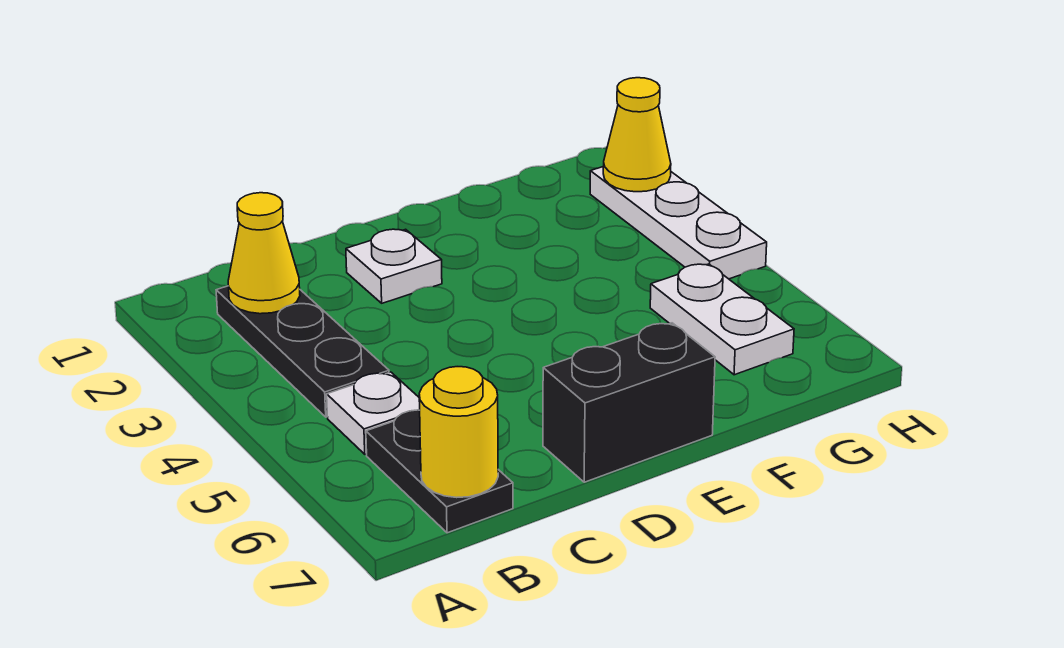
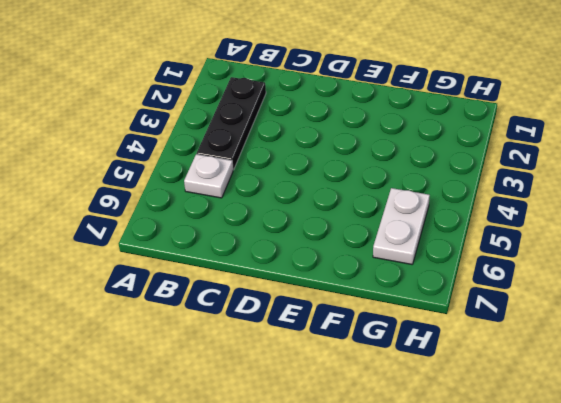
none -> black plate B6:B7 level 1
none -> white plate D2 level 1

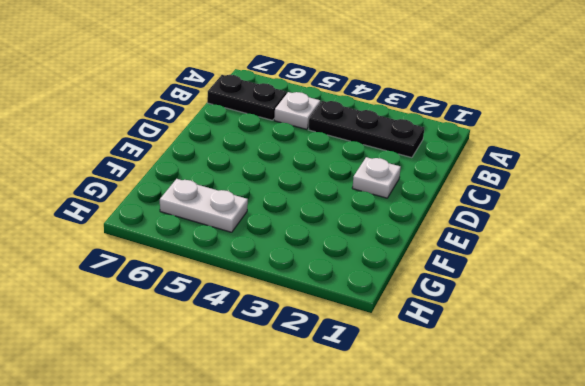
none -> black brick D7:E7 level 1
none -> white plate H2:H4 level 1

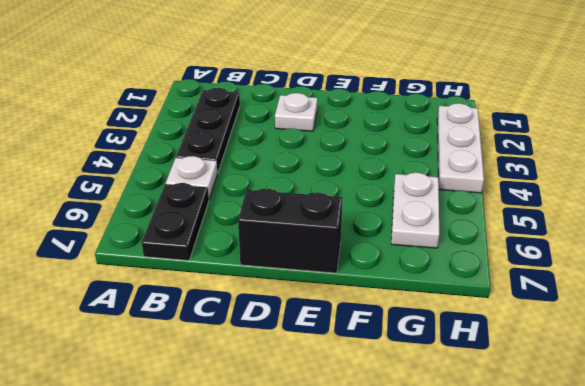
none -> yellow cone B2 level 2
none -> yellow round brick B7 level 2

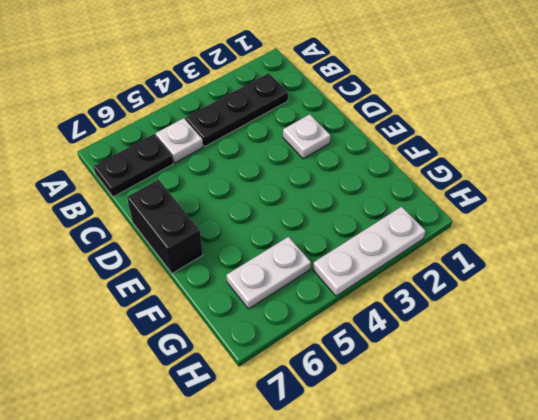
none -> yellow cone B2 level 2
none -> yellow round brick B7 level 2

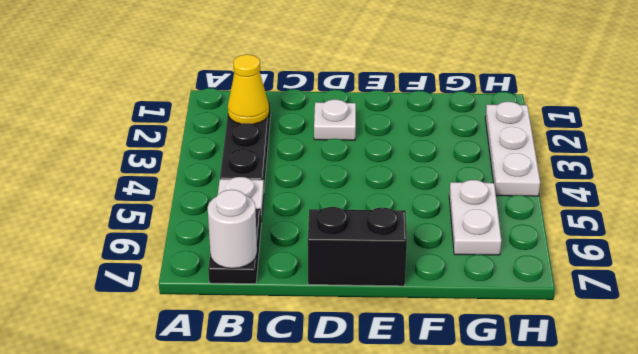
white round brick B7 level 2 -> yellow round brick B7 level 2
none -> yellow cone H2 level 2

